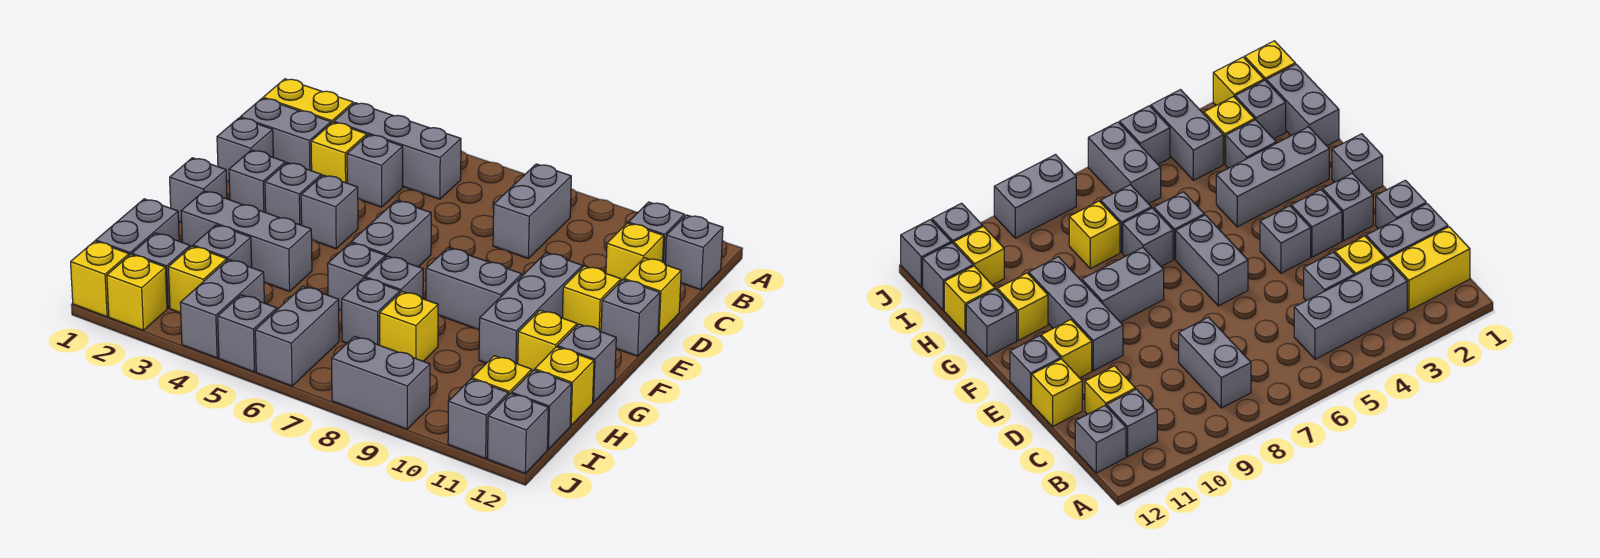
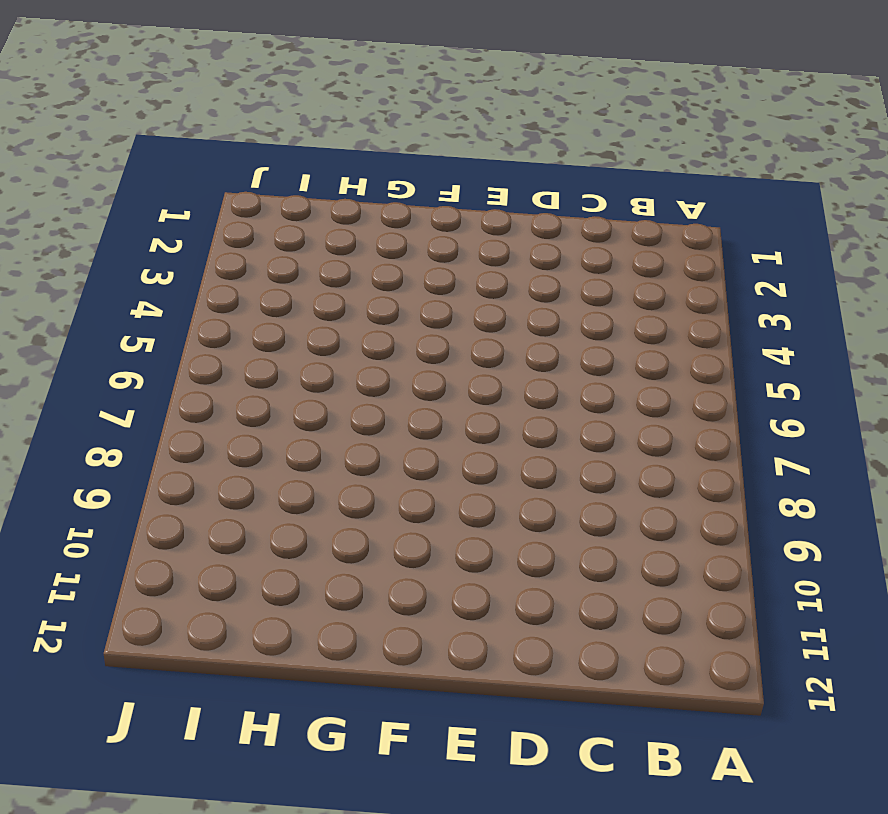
none -> yellow brick B1:B2 level 1
none -> grey brick B3:B5 level 1
none -> grey brick B8:C8 level 1
none -> grey brick B11 level 1

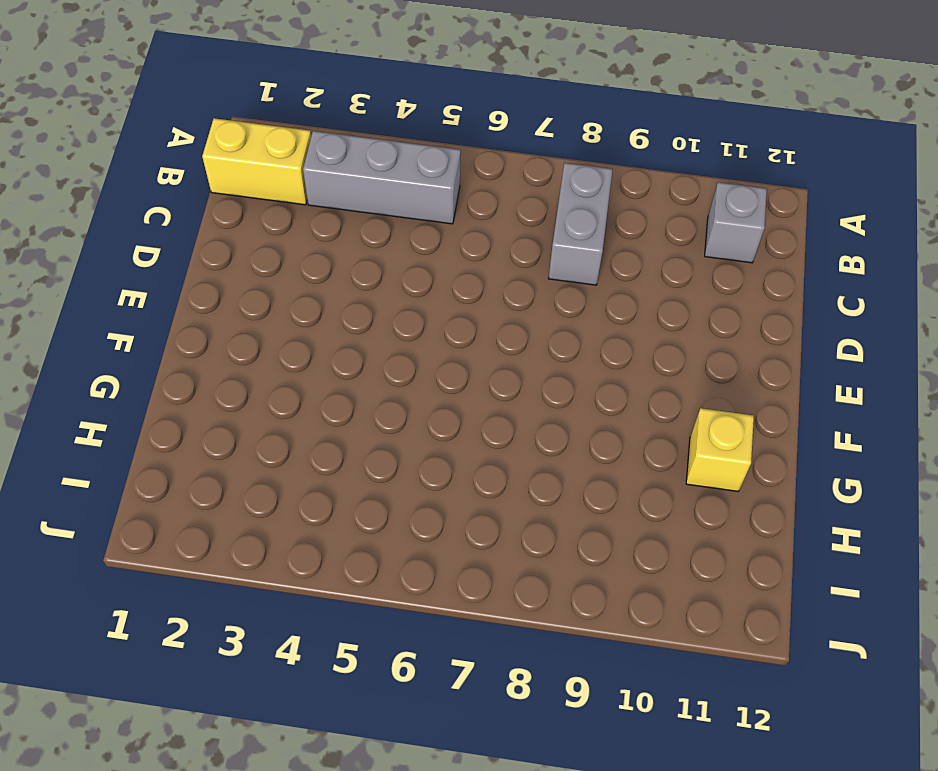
none -> grey brick B12 level 1
none -> grey brick C1:C2 level 1
none -> yellow brick C3 level 1
none -> grey brick C4 level 1

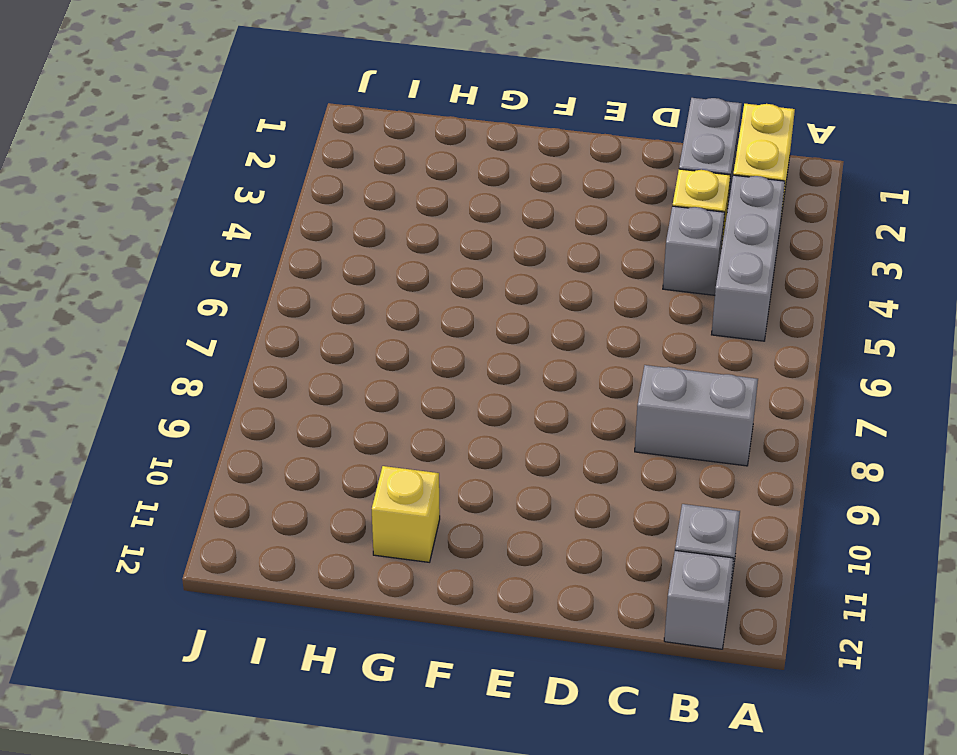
none -> yellow brick C11 level 1
none -> grey brick D1 level 1
none -> yellow brick D12 level 1
none -> grey brick E2 level 1

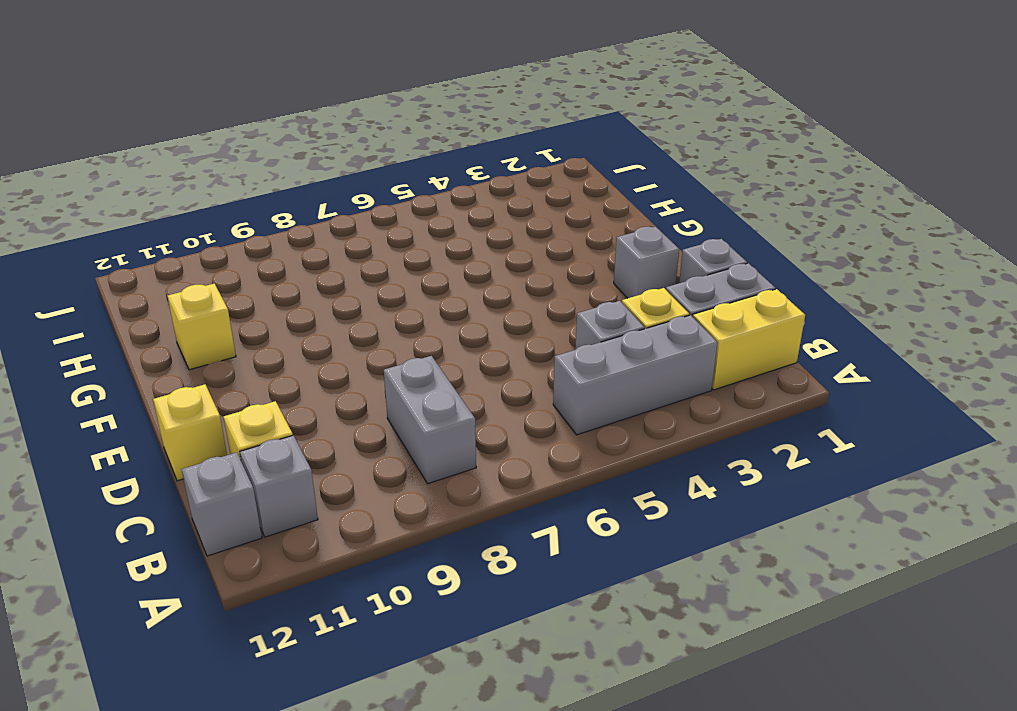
none -> grey brick E3 level 1
none -> grey brick E4 level 1
none -> grey brick E6:F6 level 1
none -> grey brick E10:G10 level 1

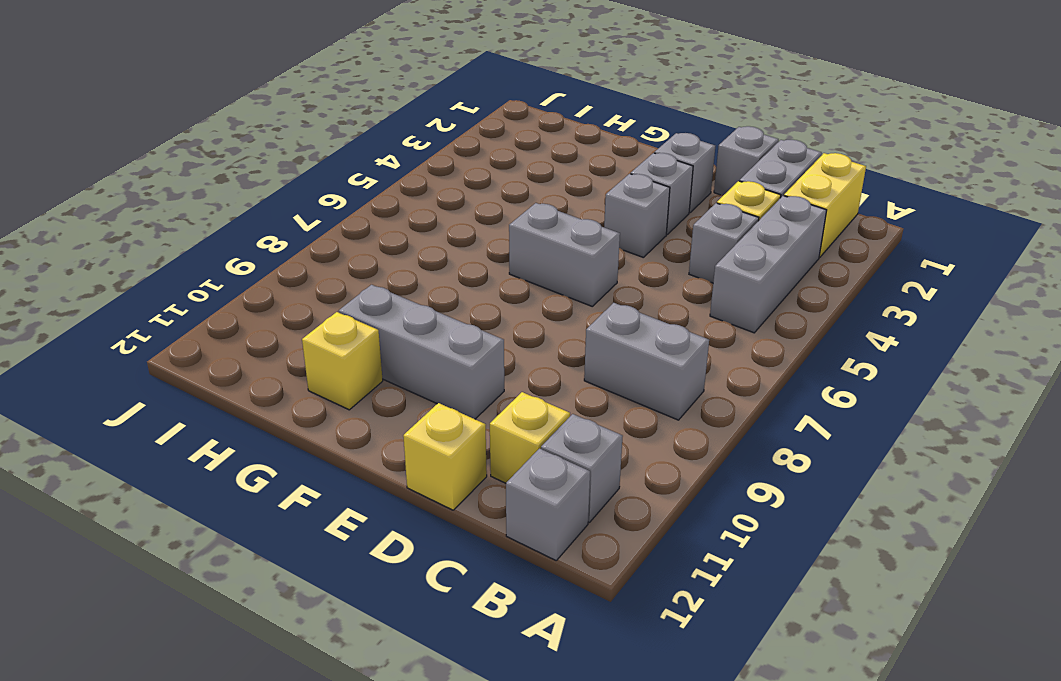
none -> yellow brick E11 level 1
none -> grey brick E12 level 1
none -> grey brick F1 level 1
none -> grey brick F8:F9 level 1

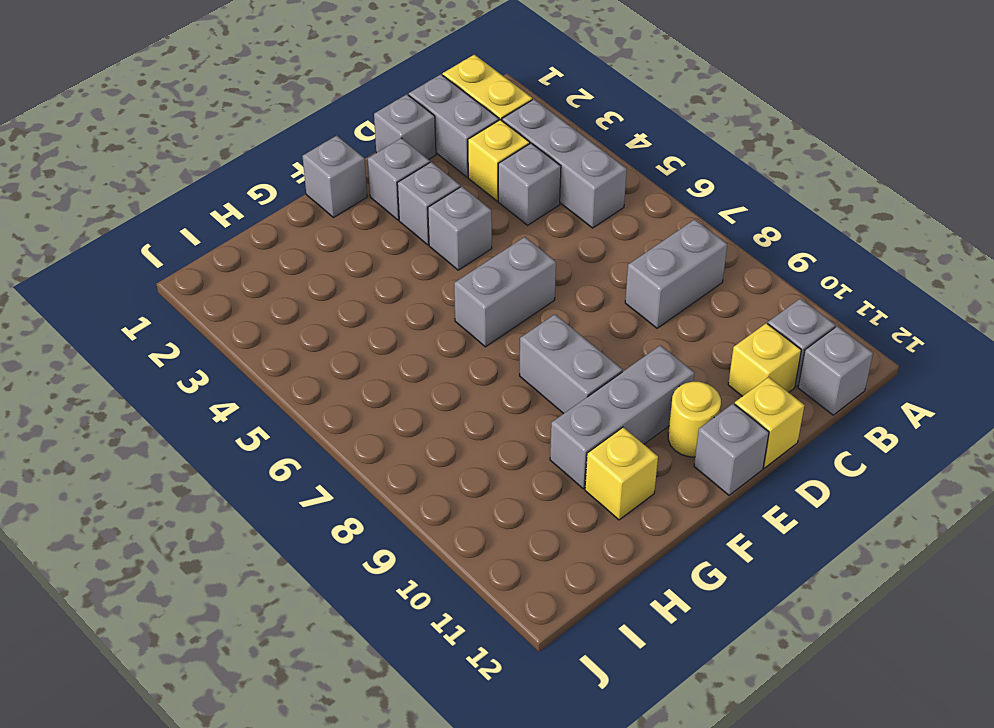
yellow round brick E11 level 1 -> yellow brick E11 level 1
none -> grey brick G2:G4 level 1
none -> grey brick G6 level 1
none -> grey brick G7 level 1
none -> grey brick G12 level 1

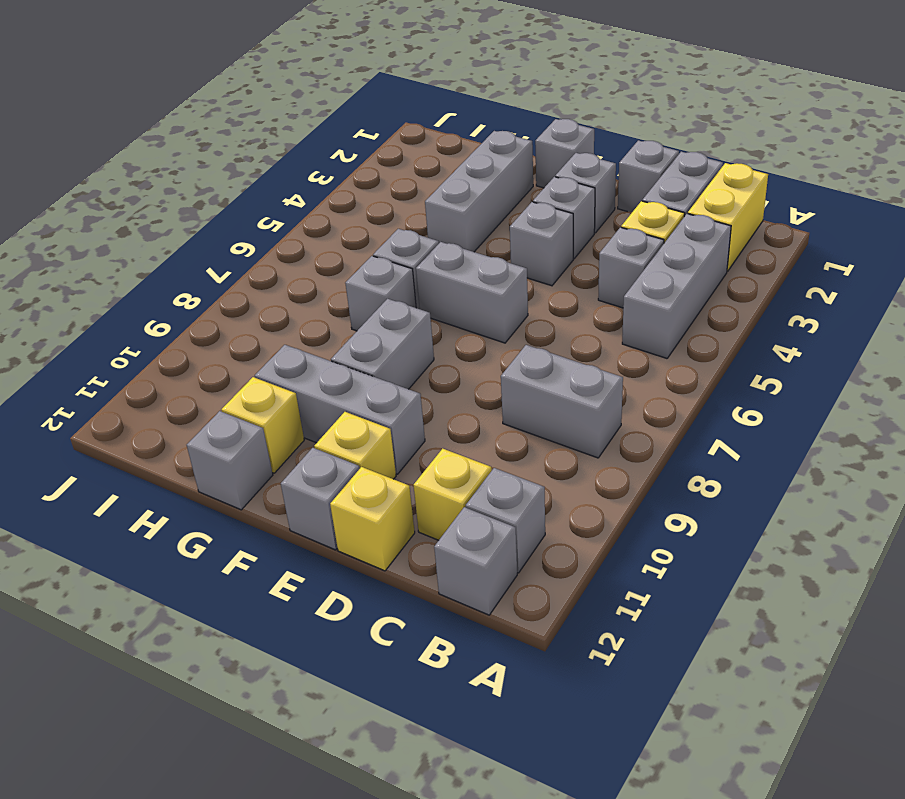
none -> grey brick H1:I1 level 1
none -> grey brick H3 level 1
none -> grey brick H7 level 1
none -> yellow brick H8 level 1

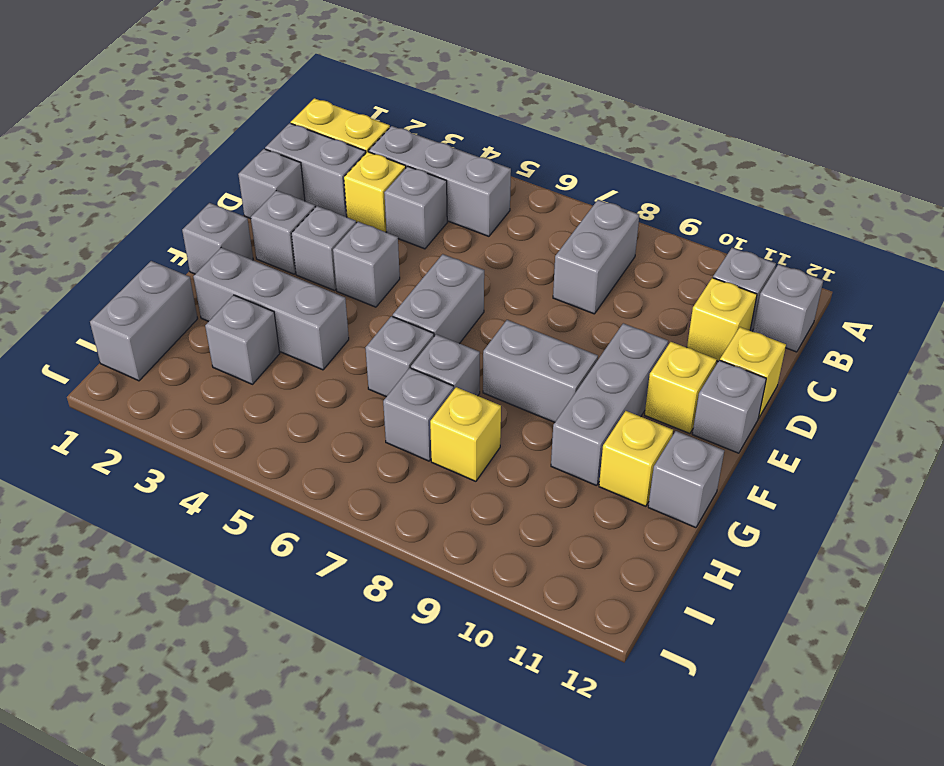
none -> yellow brick H12 level 1
none -> grey brick I2 level 1
none -> yellow brick I3 level 1
none -> grey brick I4:J4 level 1

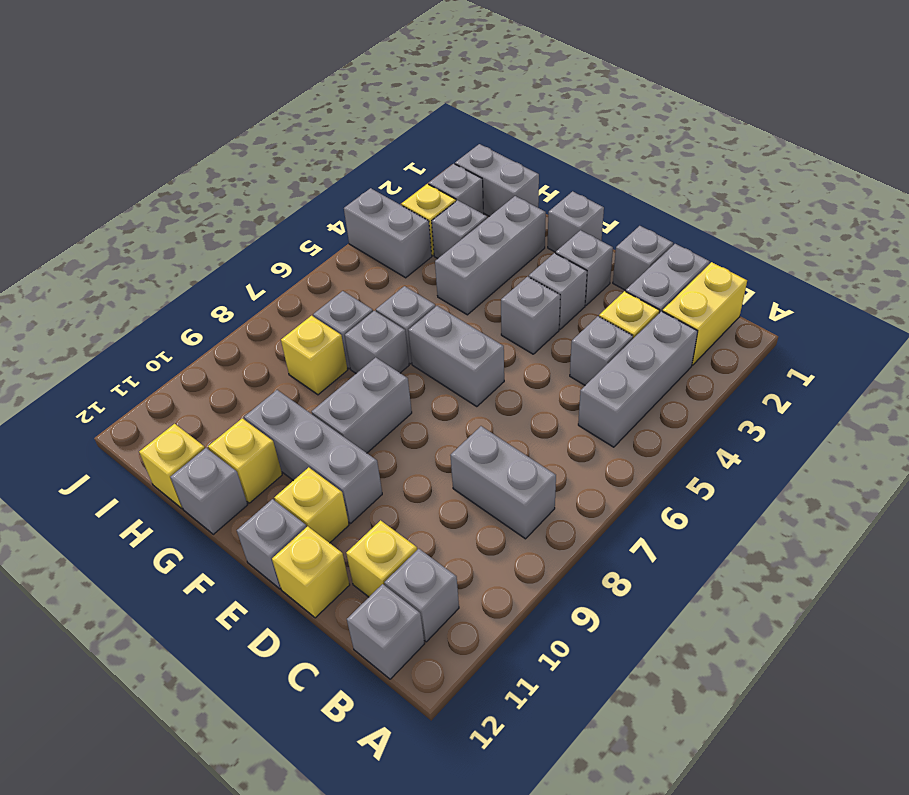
none -> grey brick I6:J6 level 1
none -> yellow brick I11 level 1
none -> grey brick I12 level 1
none -> yellow brick J1 level 1

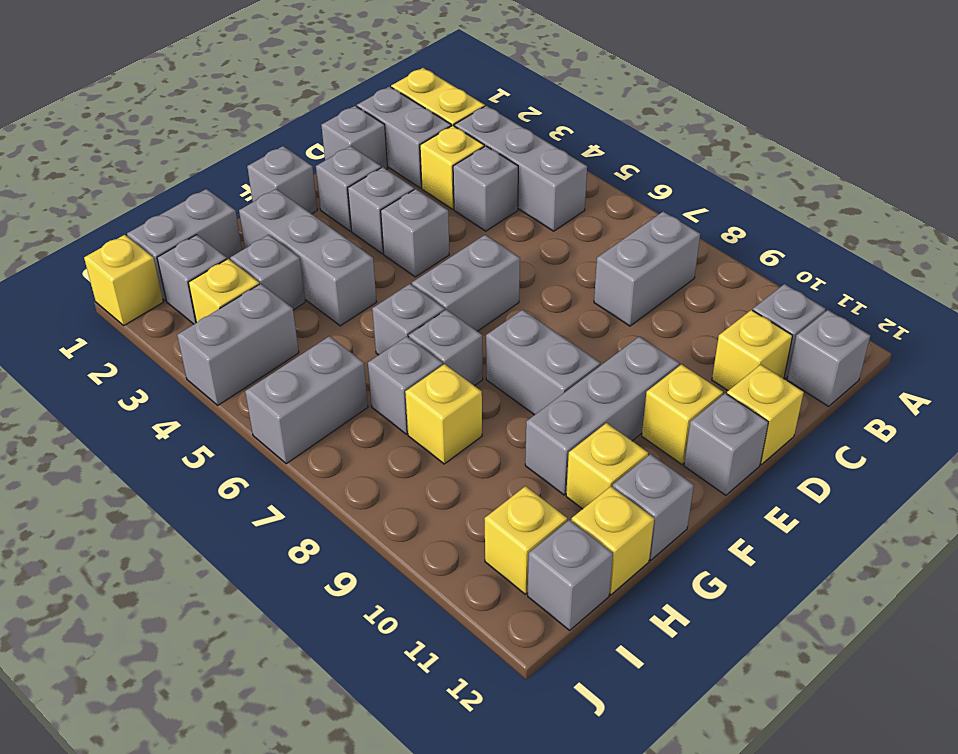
none -> yellow brick J2 level 1
none -> grey brick J5 level 1
none -> grey brick J8:J9 level 1
none -> grey brick J11 level 1

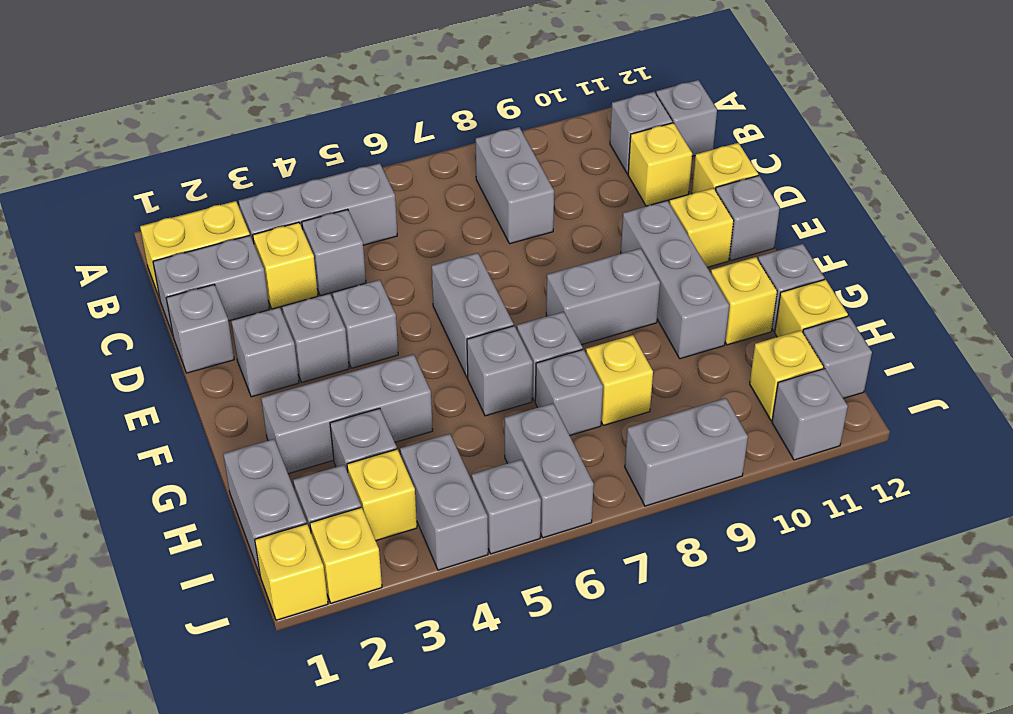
none -> grey brick F1 level 1
none -> grey brick J12 level 1

